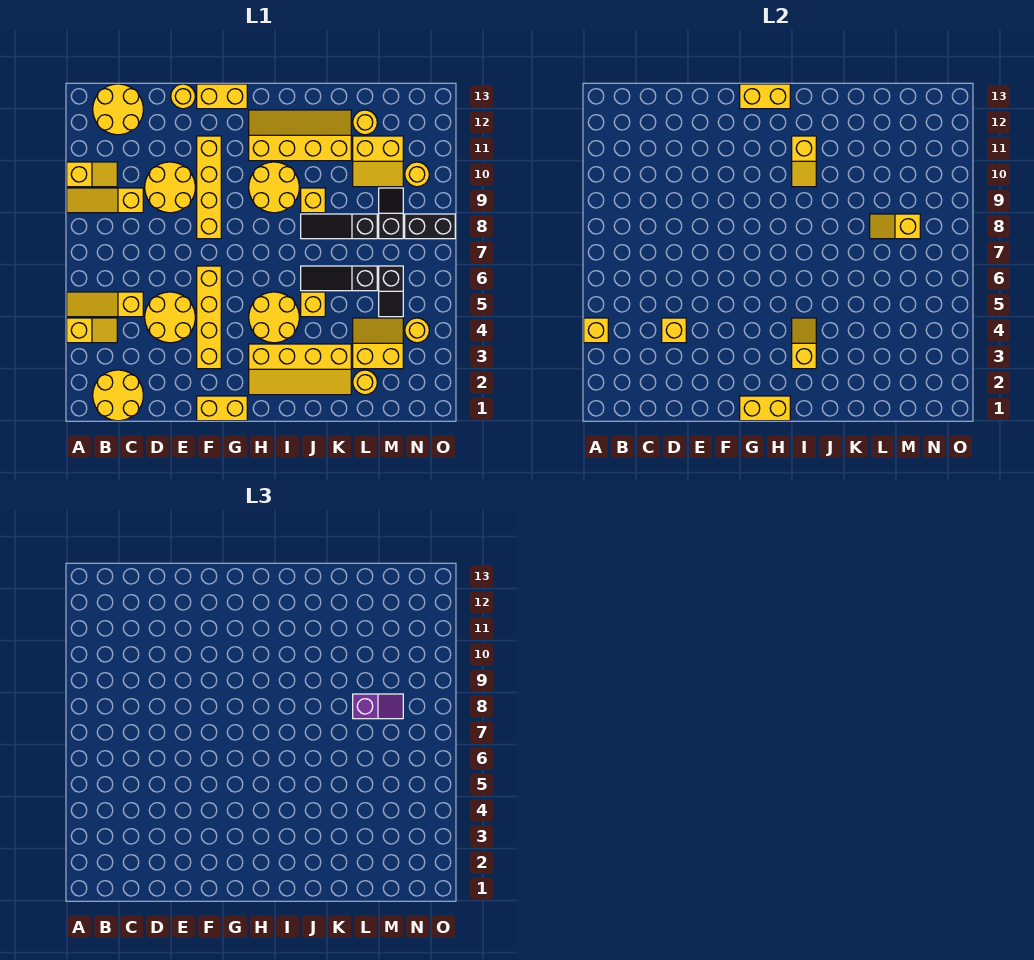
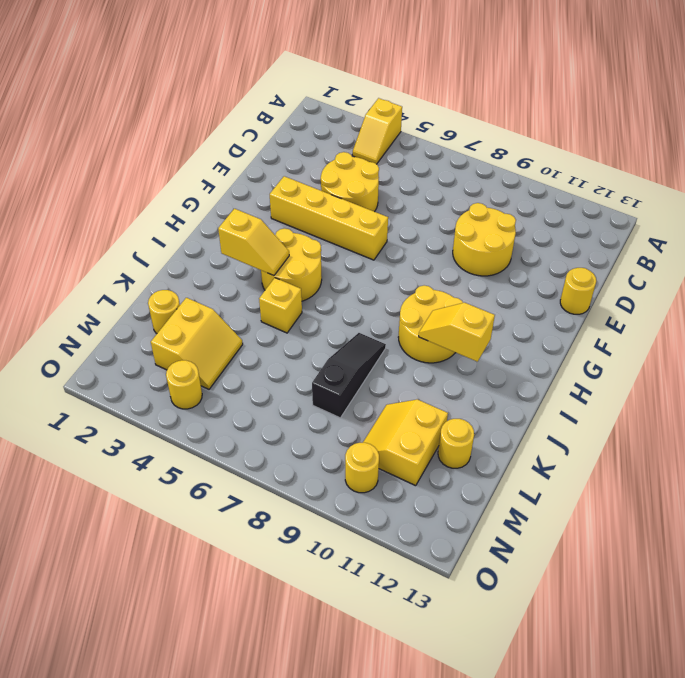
none -> yellow slope A5:C5 level 1 top C
none -> yellow slope A9:C9 level 1 top C
none -> yellow slope A10:B10 level 1 top A
none -> yellow round brick B1:C2 level 1

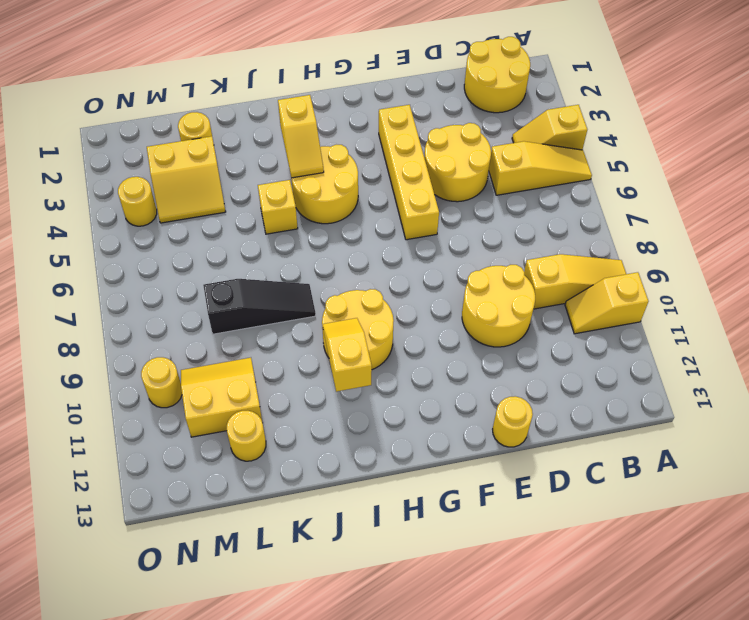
none -> yellow round brick B12:C13 level 1
none -> yellow brick F1:G1 level 1
none -> yellow brick F8:F11 level 1
none -> yellow brick F13:G13 level 1

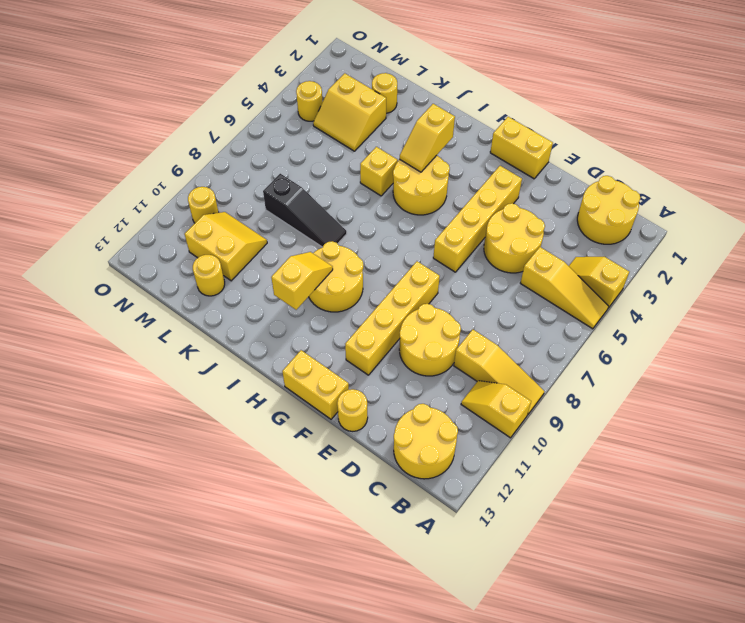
none -> yellow slope H2:K3 level 1 top 3
none -> yellow slope H11:K12 level 1 top 11
none -> black slope J6:L6 level 1 top L
none -> yellow brick J9 level 1

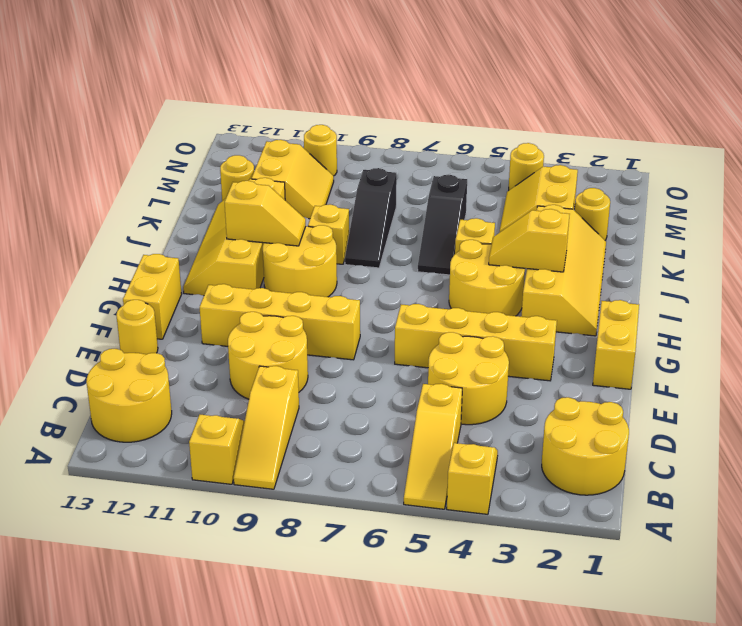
none -> black slope M5:M6 level 1 top 6
none -> black slope M8:M9 level 1 top 8
none -> black brick N8:O8 level 1
none -> yellow brick A4 level 2

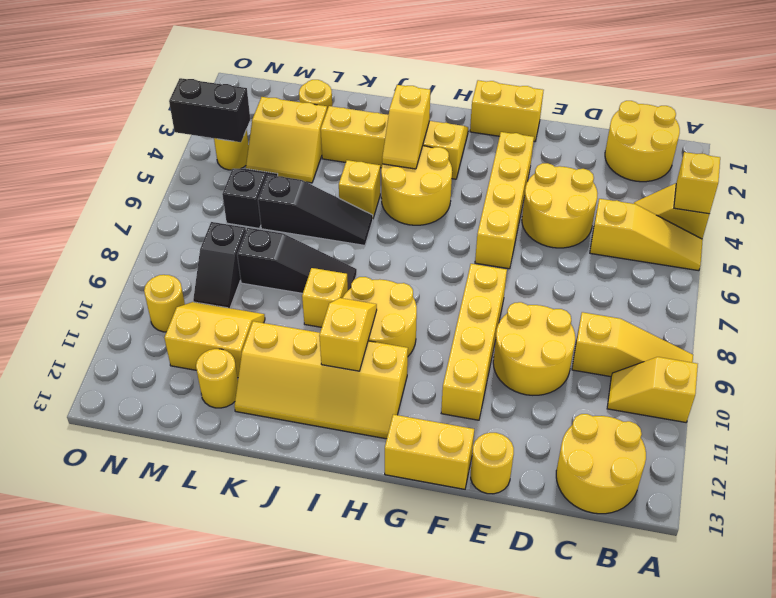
black brick N4:O4 level 2 -> black brick N8:O8 level 1
none -> yellow brick D4 level 2
none -> yellow brick G1:H1 level 2
none -> yellow brick G13:H13 level 2
none -> yellow slope L8:M8 level 2 top M

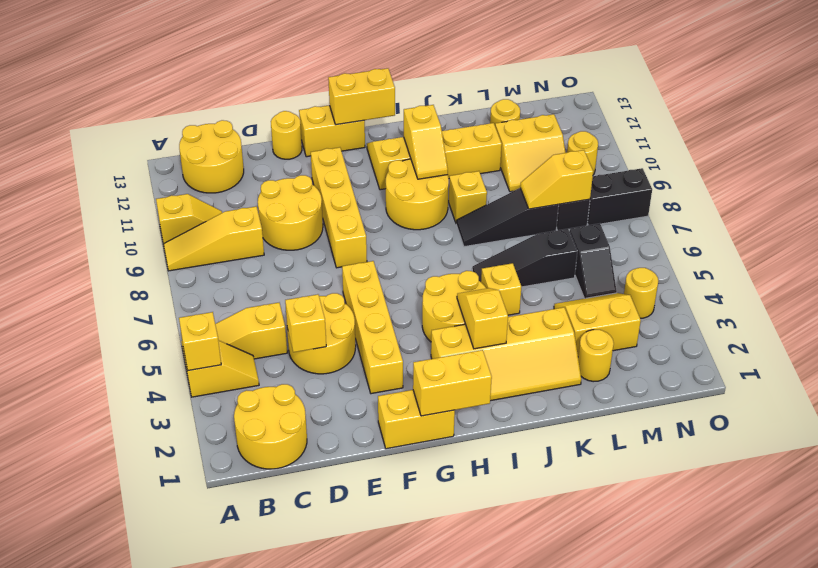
none -> purple slope L8:M8 level 3 top L

